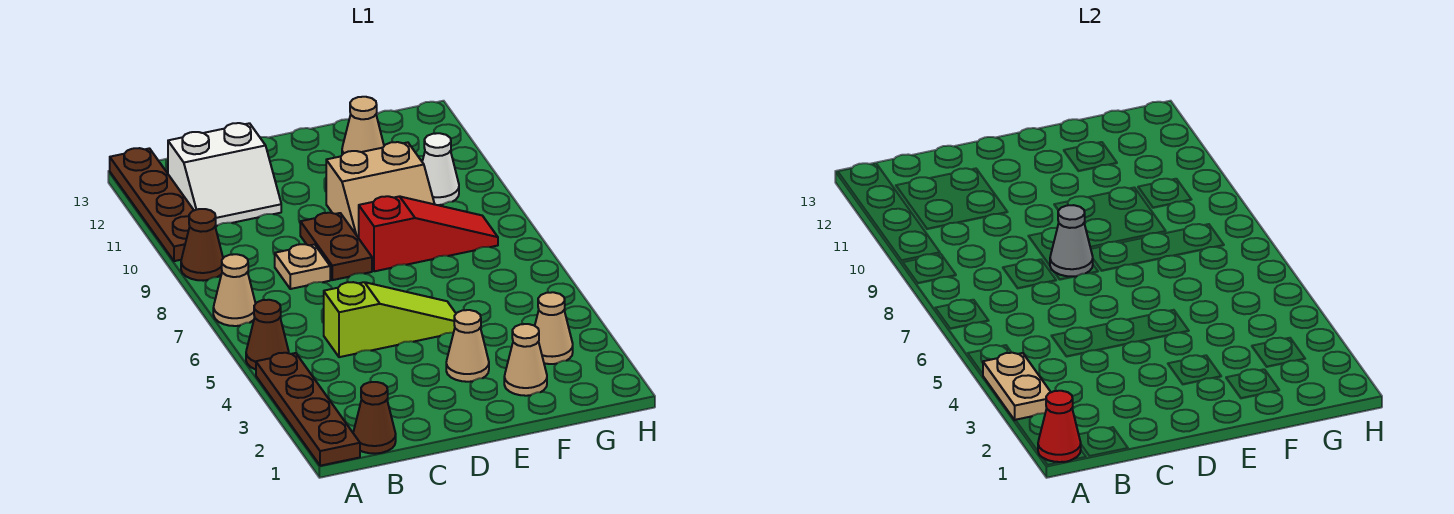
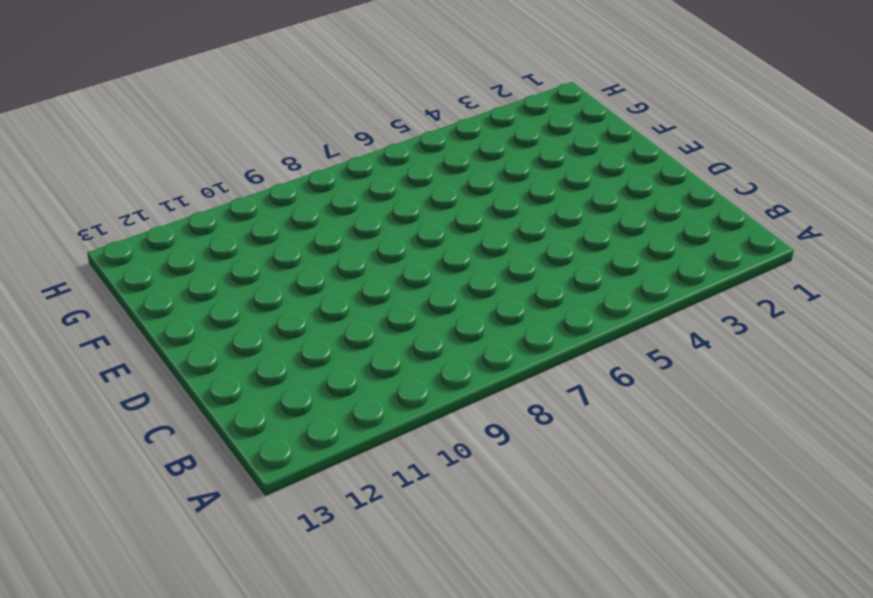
none -> brown plate A1:A4 level 1
none -> brown cone A5 level 1
none -> tan cone A7 level 1

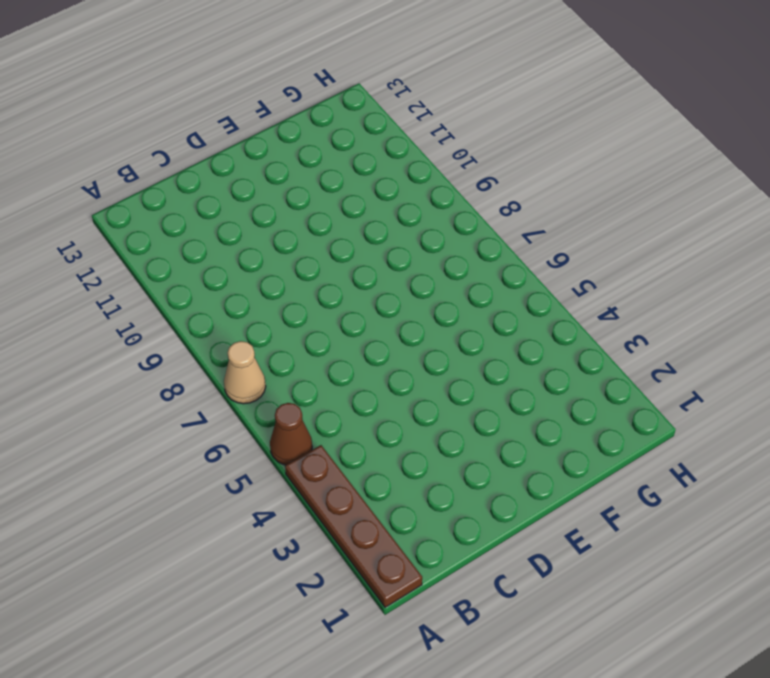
none -> brown cone A9 level 1
none -> brown plate A10:A13 level 1
none -> brown cone B1 level 1

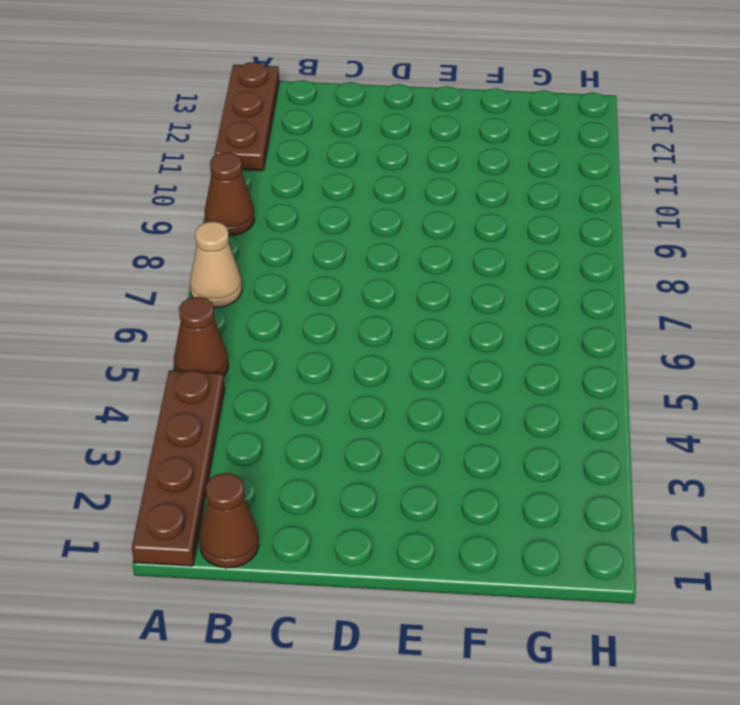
brown plate A11:A13 level 1 -> brown plate A10:A13 level 1
none -> white slope B11:C12 level 1 top 12
none -> lime slope C5:E5 level 1 top C
none -> tan plate C8 level 1

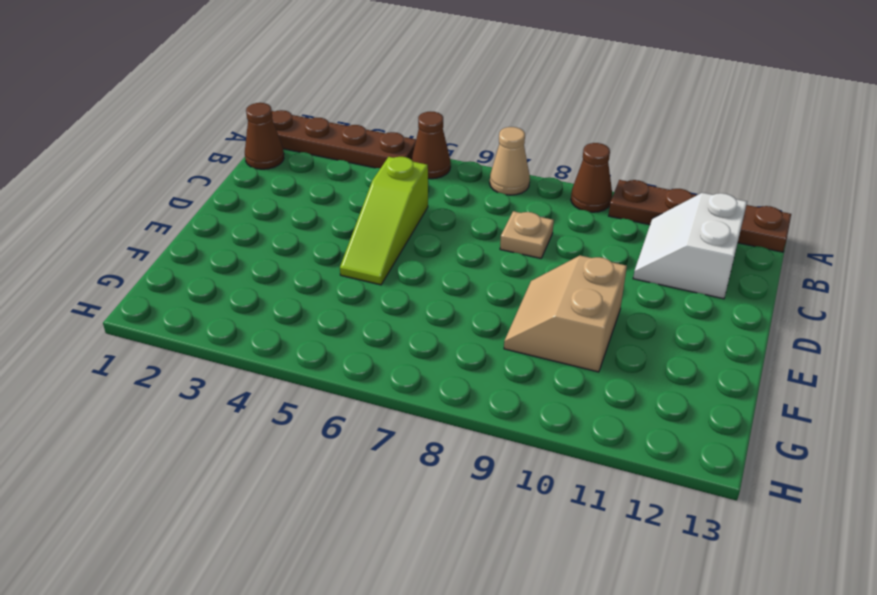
none -> brown plate D8:D9 level 1
none -> tan cone E3 level 1
none -> red slope E8:G8 level 1 top E

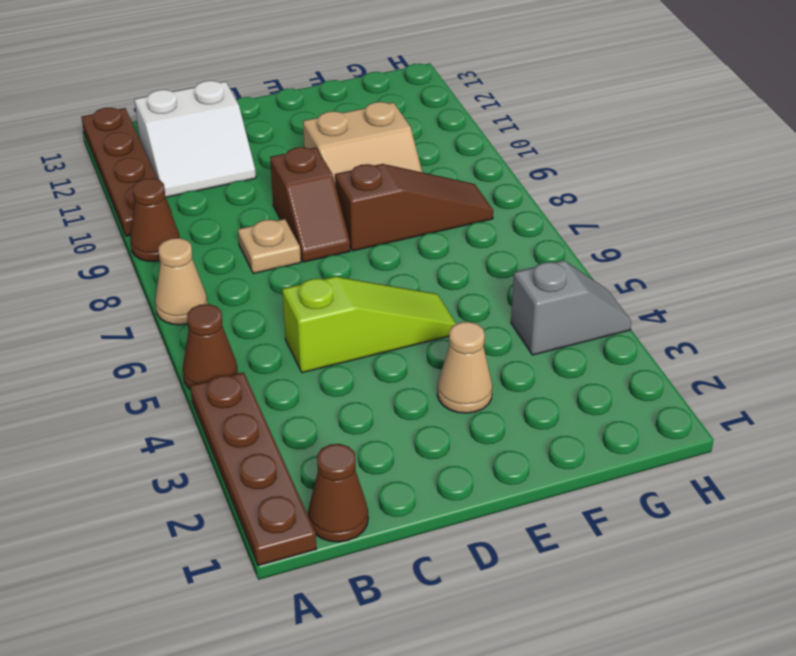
brown slope D8:D9 level 1 top 9 -> brown plate D8:D9 level 1
brown slope E8:G8 level 1 top E -> red slope E8:G8 level 1 top E
grey slope G4:H4 level 1 top G -> none
none -> tan cone F2 level 1
none -> tan cone F12 level 1
none -> tan cone G3 level 1

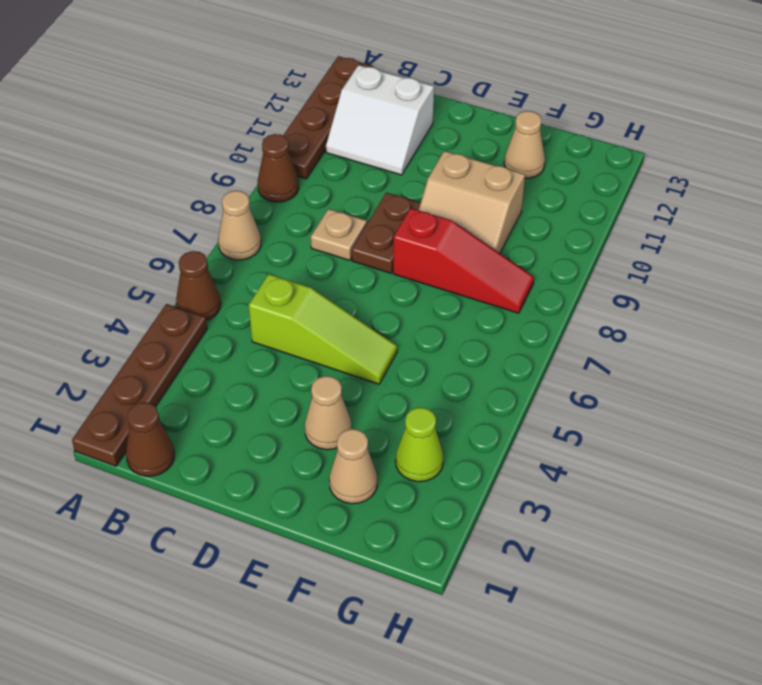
lime cone G3 level 1 -> tan cone G3 level 1
none -> white cone G10 level 1
none -> red cone A1 level 2
none -> tan plate A3:A4 level 2

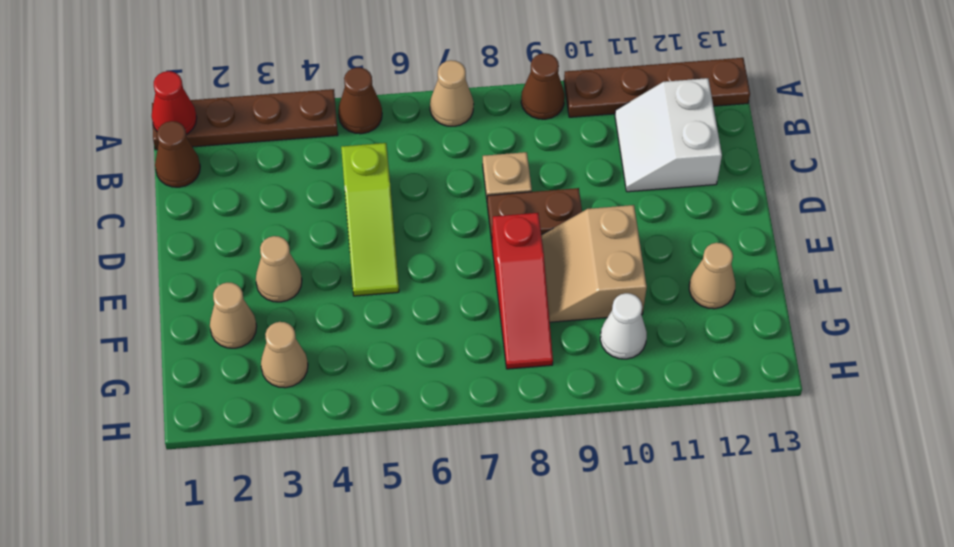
none -> tan plate A3:A4 level 2
none -> grey cone D8 level 2

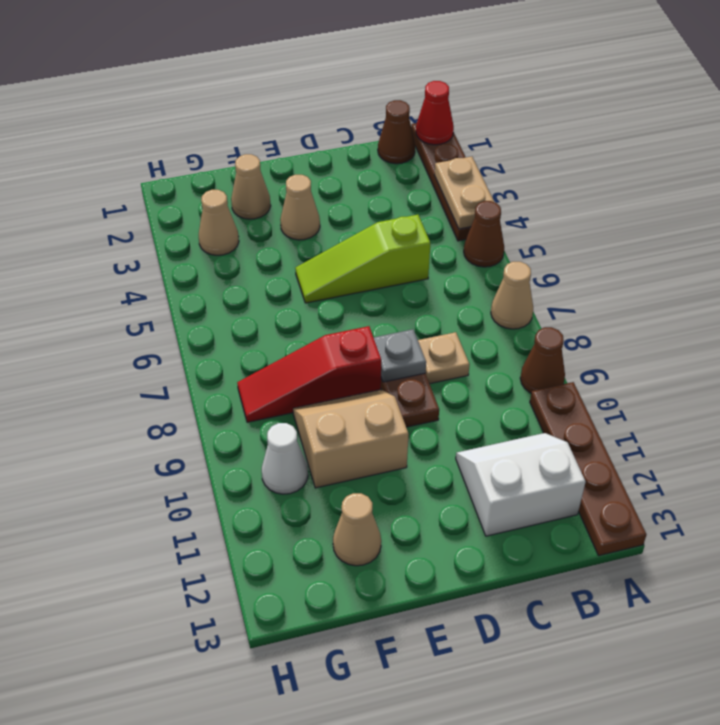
grey plate D8 level 2 -> grey cone D8 level 2

